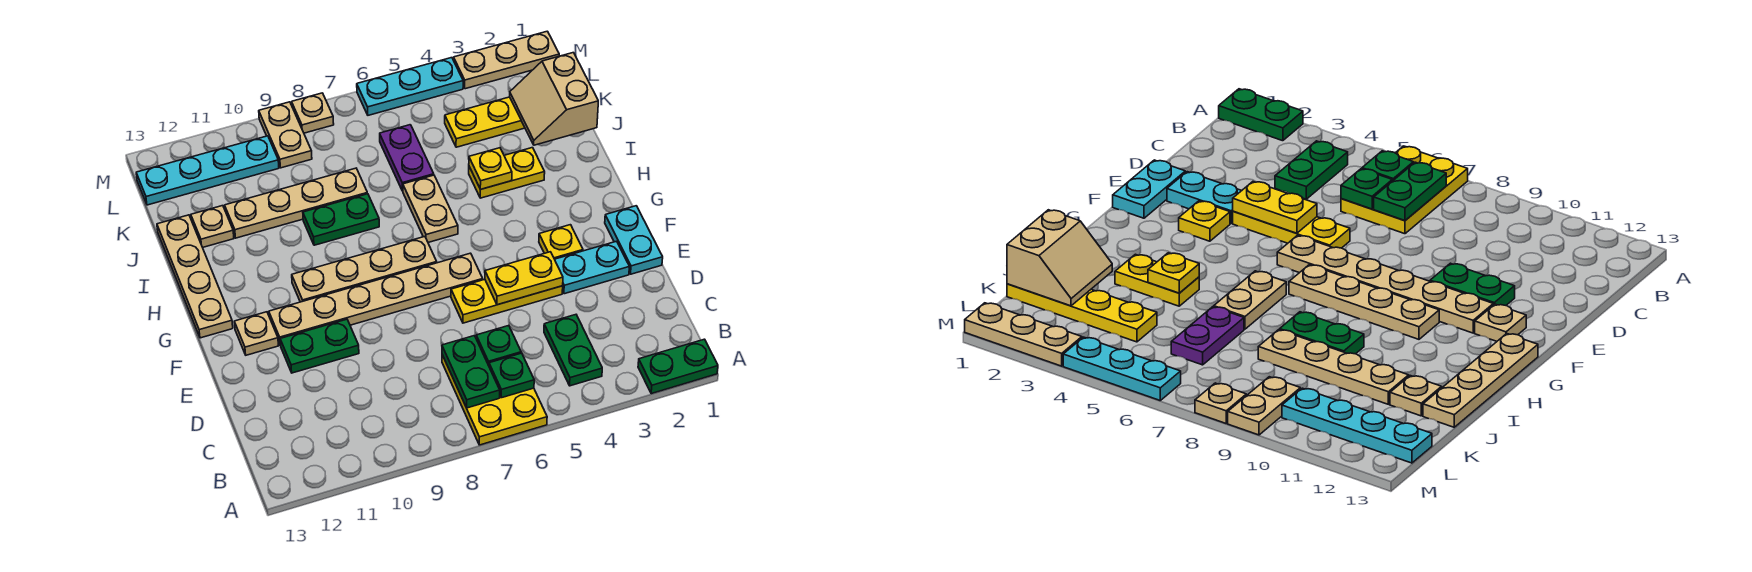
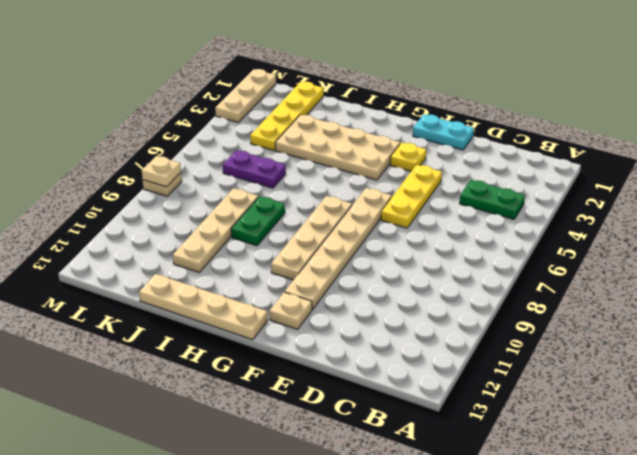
tan plate G3:J4 level 1 -> yellow plate I3:I4 level 1
tan plate M8 level 2 -> tan plate J12 level 1
none -> green plate A1:A2 level 1
none -> yellow plate A6:C7 level 1
none -> cyan plate E2:E3 level 1
none -> green plate E10:E11 level 1

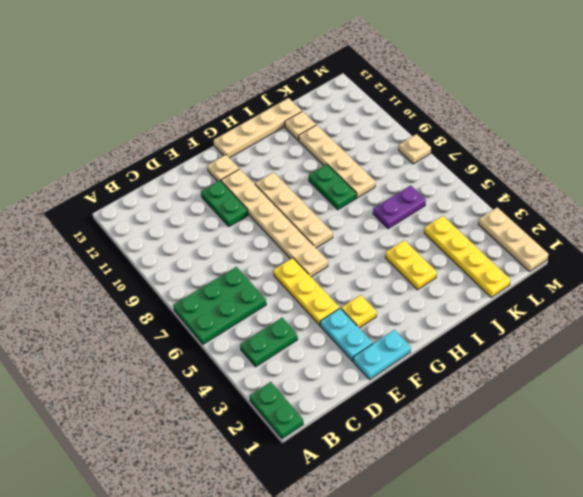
green plate A6:C7 level 1 -> yellow plate A6:C7 level 1
none -> tan plate H6:I6 level 1
none -> tan plate L9:M9 level 1
none -> cyan plate L10:L13 level 1
none -> cyan plate M4:M6 level 1

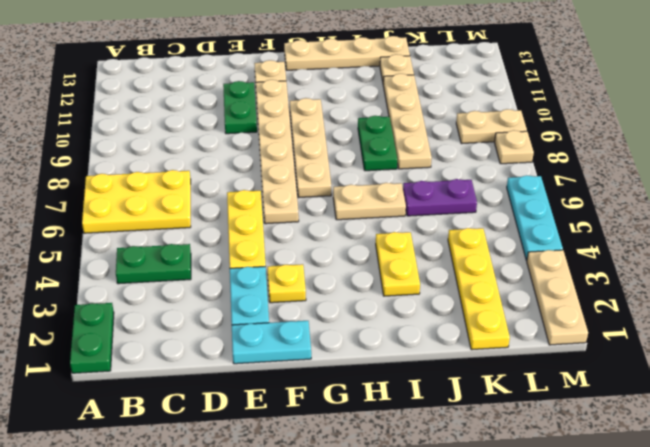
none -> cyan plate L10:L13 level 1
none -> green plate B6 level 2
none -> green plate B7:C7 level 2
none -> green plate C6 level 2

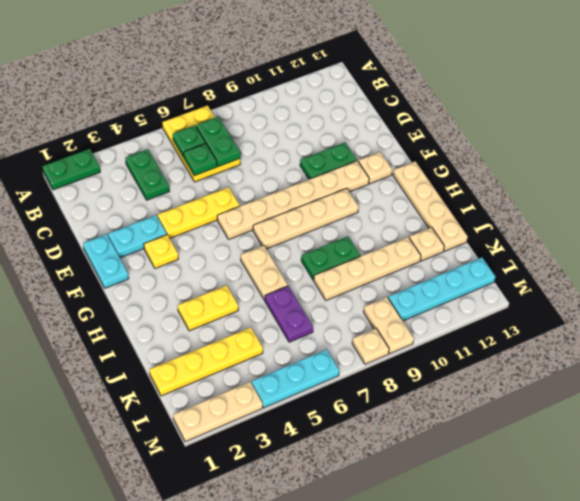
none -> yellow plate E4:E5 level 2
none -> yellow plate I4 level 2
none -> tan slope J1:K2 level 2 top 1

